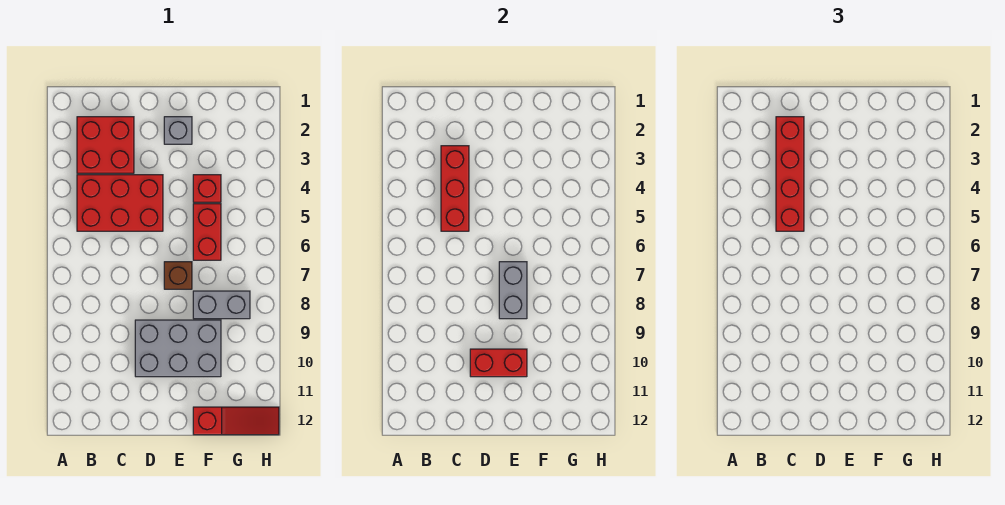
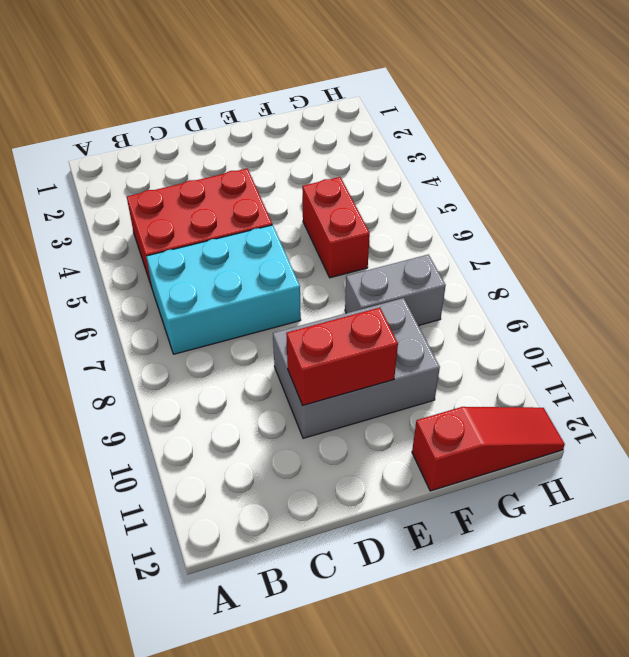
cyan brick B6:D7 level 1 -> none
none -> red brick B2:C3 level 1
none -> grey brick E2 level 1
none -> brown brick E7 level 1

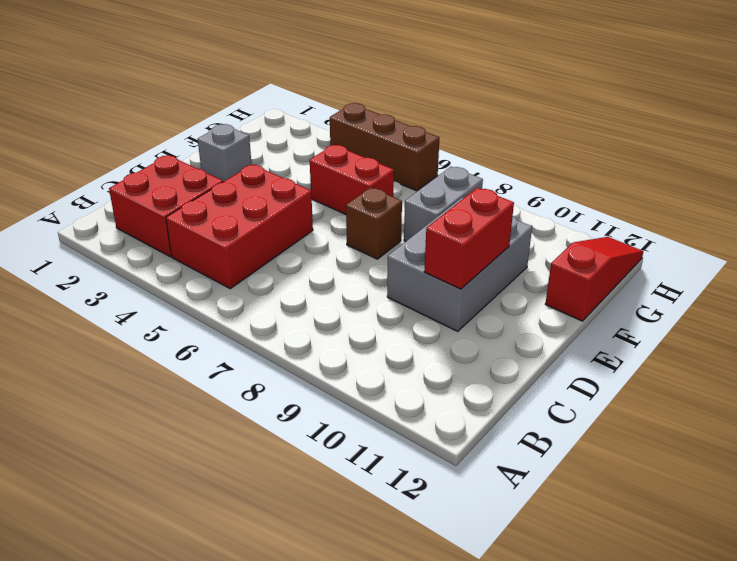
brown brick H4:H6 level 1 -> none
none -> red brick F4 level 1
none -> red brick C3:C5 level 2
none -> grey brick E7:E8 level 2

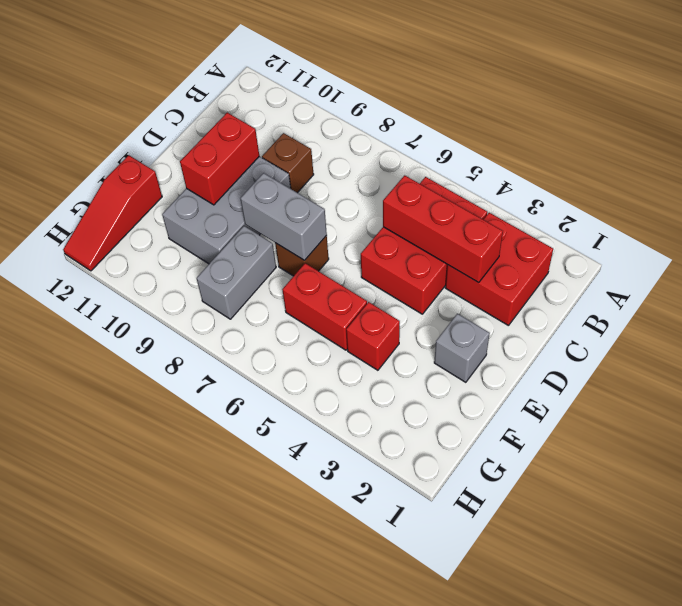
brown brick C9 level 1 -> none
none -> red brick C2:C5 level 3

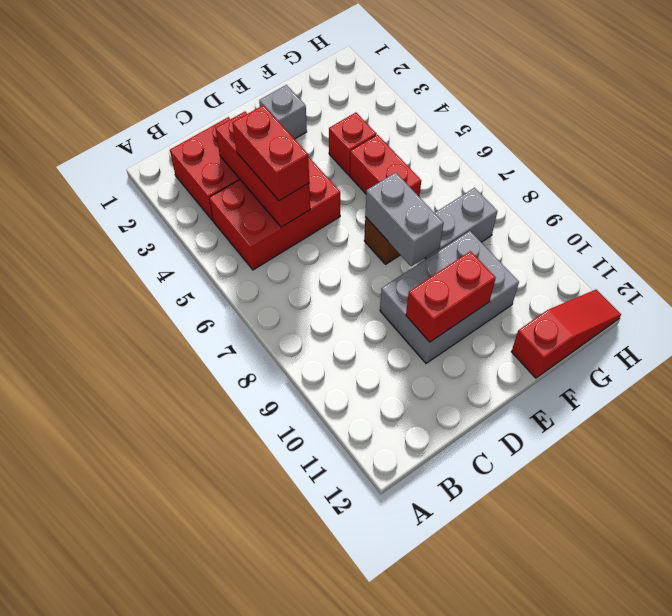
red brick C4:C5 level 3 -> red brick C2:C5 level 3

